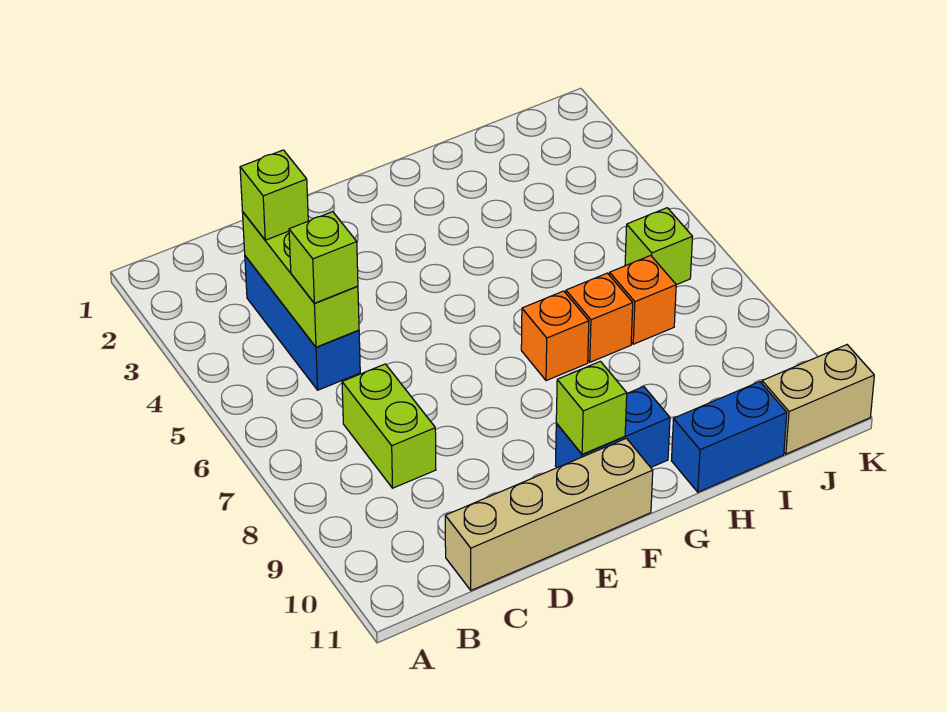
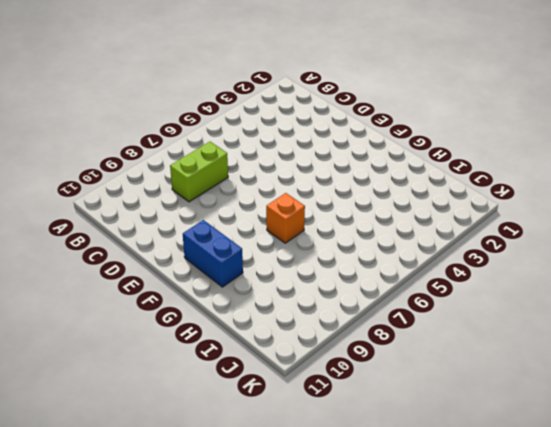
none -> blue brick C3:C5 level 1
none -> tan brick C11:F11 level 1
none -> orange brick H7 level 1

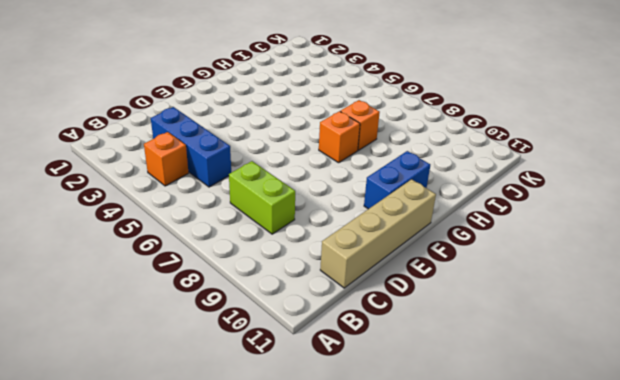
orange brick B4 level 1 -> orange brick I7 level 1
none -> blue brick H11:I11 level 1
none -> lime brick J6 level 1
none -> tan brick J11:K11 level 1

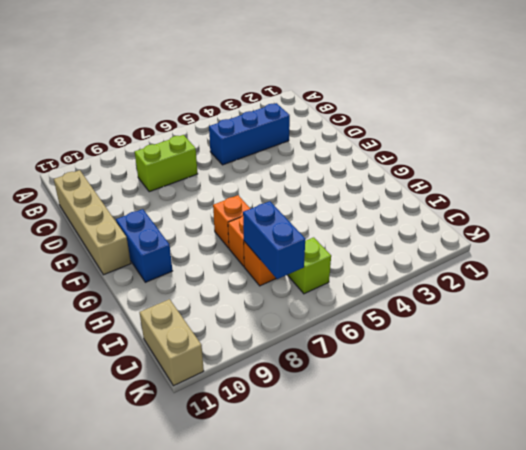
blue brick I7:J7 level 2 -> blue brick H11:I11 level 1
none -> lime brick C3:C5 level 2
none -> lime brick F10 level 2
none -> lime brick C3 level 3

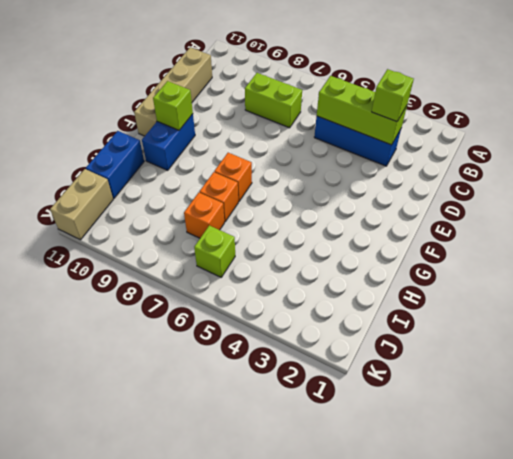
none -> lime brick C5 level 3

